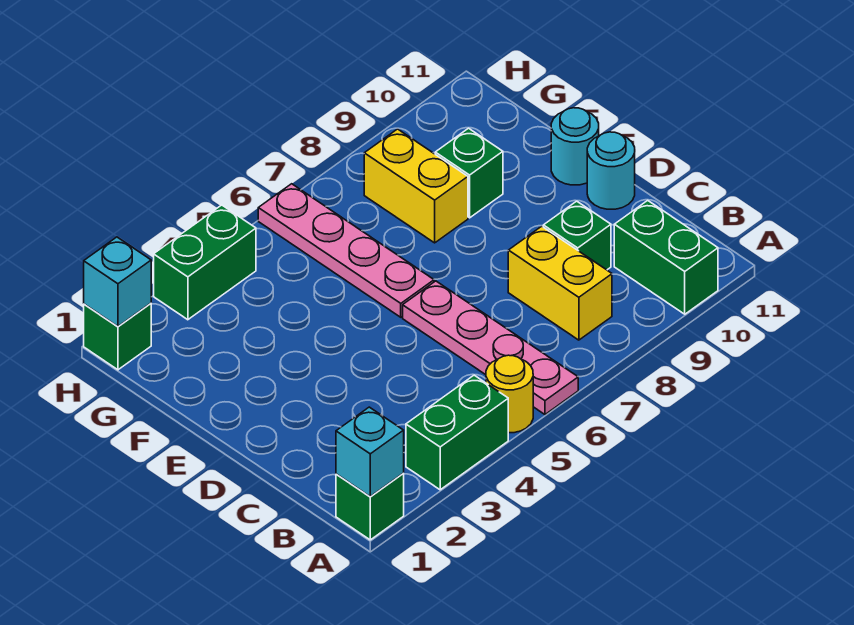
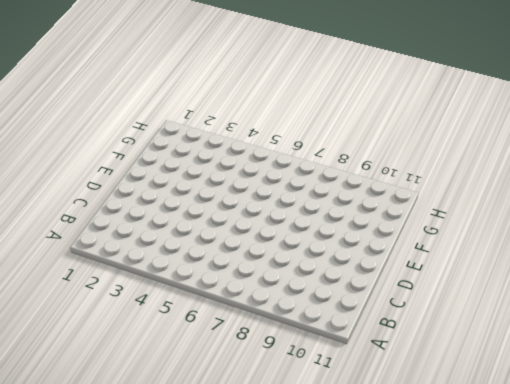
none -> green brick A1 level 1
none -> green brick A3:A4 level 1
none -> yellow round brick A5 level 1

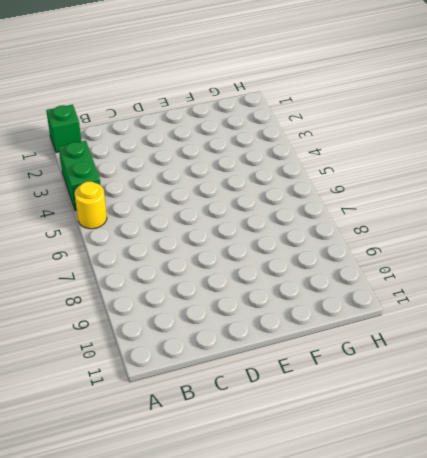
none -> pink plate A6:D6 level 1
none -> green brick A10:B10 level 1
none -> yellow brick B8:C8 level 1

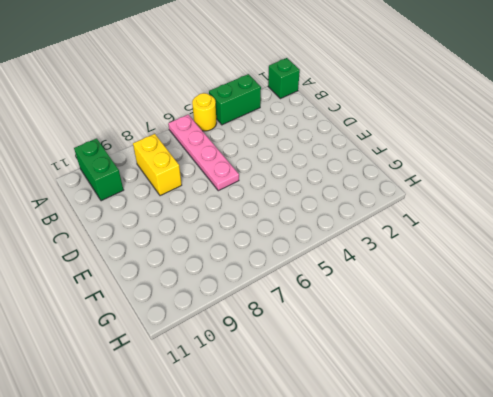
none -> green brick C9 level 1
none -> cyan round brick D11 level 1
none -> pink plate E6:H6 level 1

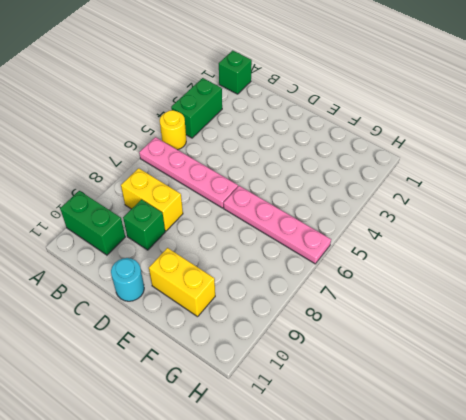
yellow brick E10:F10 level 1 -> yellow brick F8:G8 level 1
none -> cyan round brick E11 level 1
none -> green brick F9 level 1
none -> green brick H1 level 1

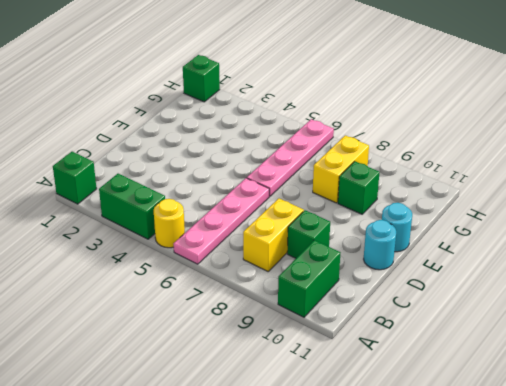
none -> green brick H3:H4 level 1
none -> cyan brick A1 level 2
none -> cyan brick H1 level 2

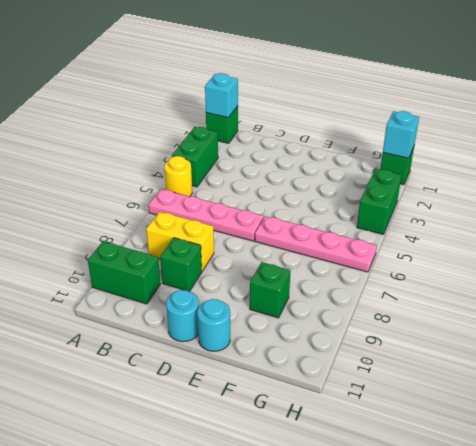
none -> yellow brick F8:G8 level 1

